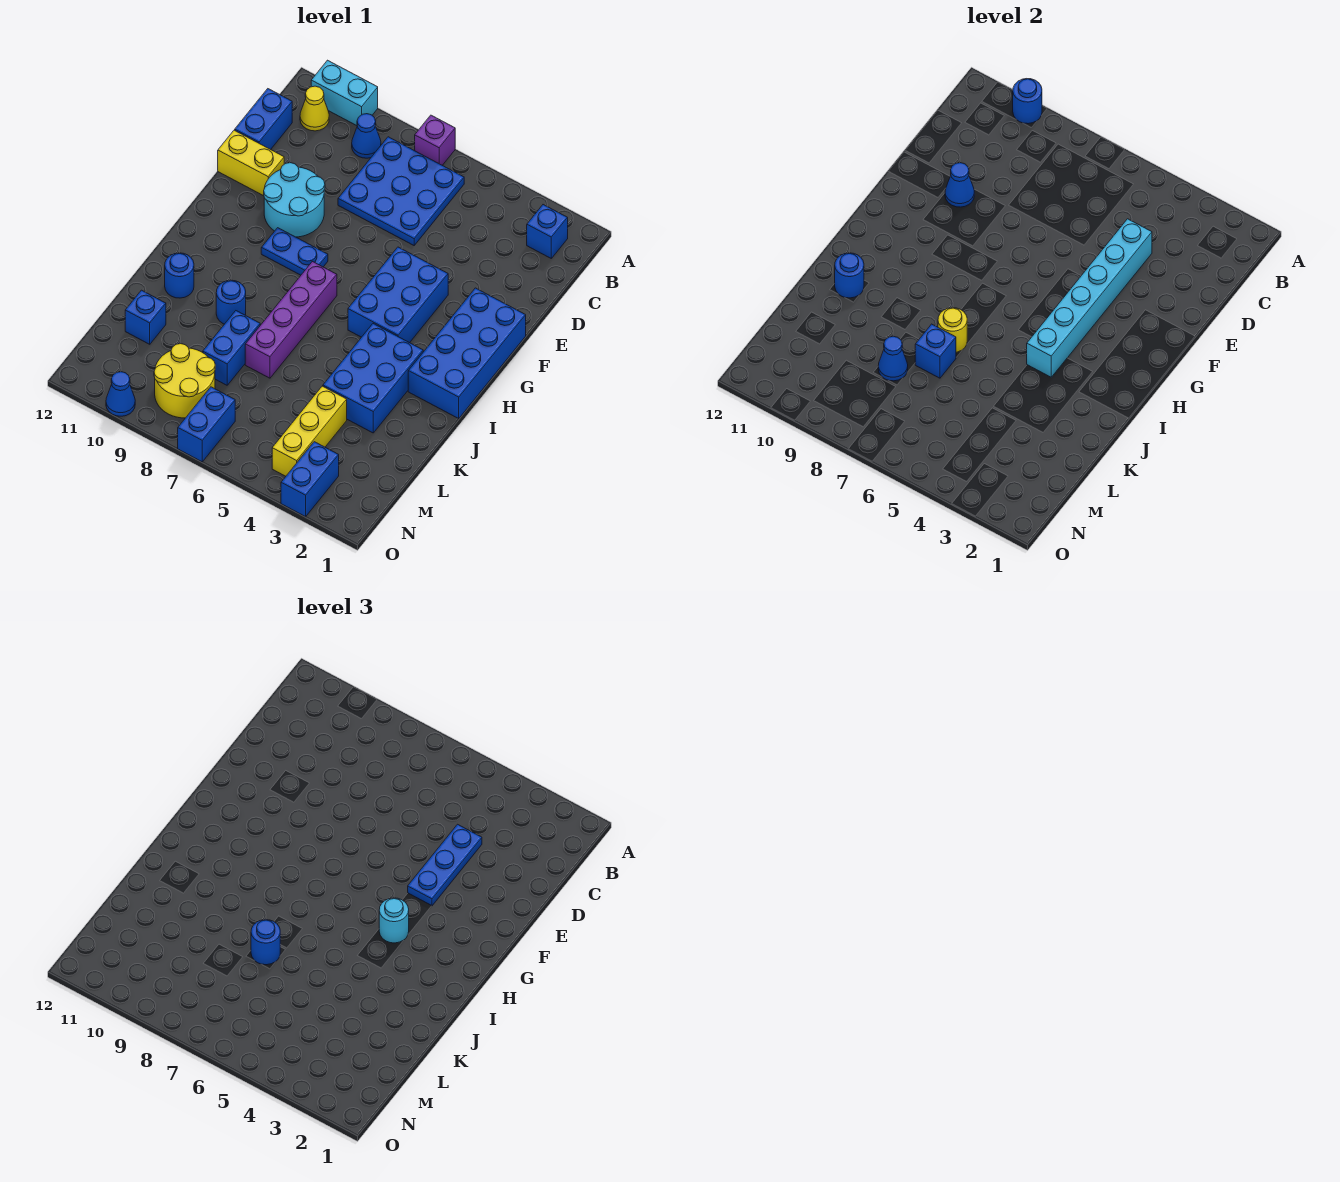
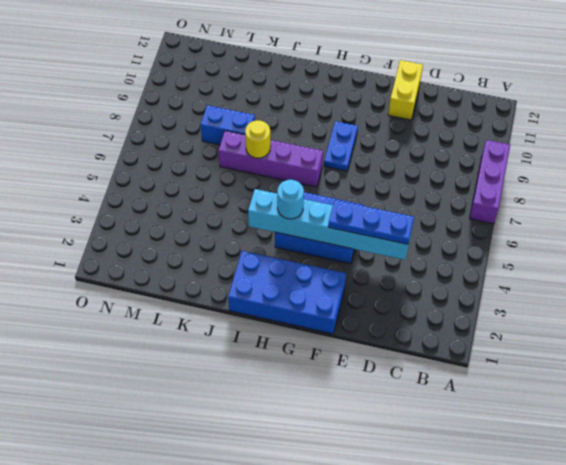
purple brick A7:A9 level 1 -> purple brick A7 level 1
none -> cyan brick A10:A11 level 1
none -> blue brick B2 level 1
none -> blue plate B6:D8 level 1
none -> blue cone B9 level 1

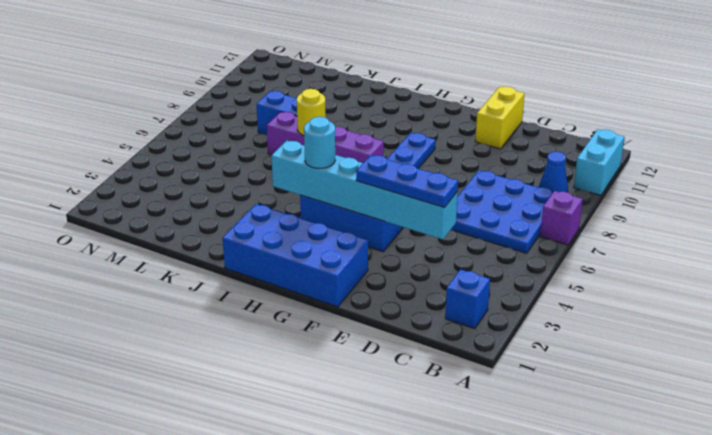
none -> yellow cone B11 level 1
none -> blue brick C12:D12 level 1
none -> cyan round brick E9:F10 level 1
none -> blue brick I3:K4 level 1

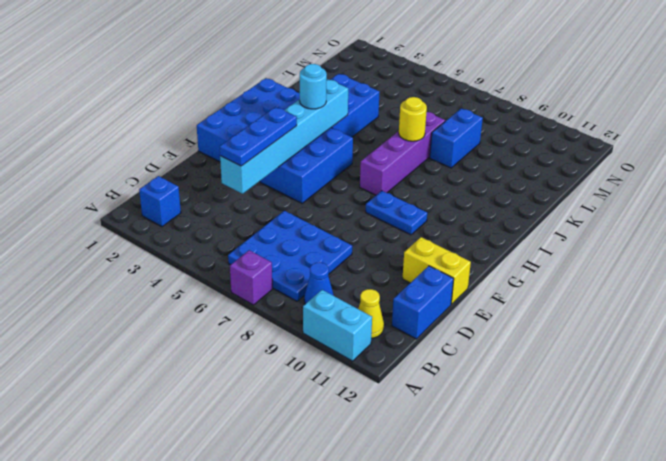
none -> cyan round brick E9:F10 level 1
none -> blue round brick J9 level 1
none -> blue round brick J11 level 1
none -> yellow brick L4:N4 level 1

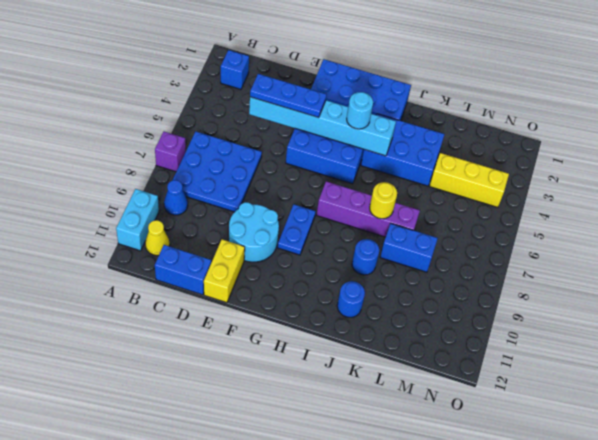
none -> blue brick L11 level 1
none -> yellow round brick M8:N9 level 1
none -> blue brick N3:O3 level 1
none -> blue brick N7:O7 level 1

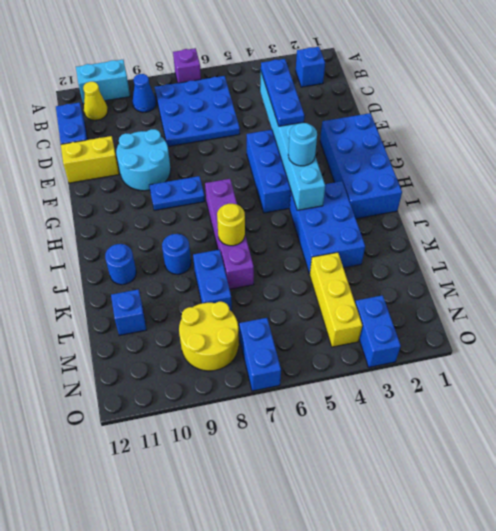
none -> blue cone O10 level 1
none -> blue round brick A10 level 2
none -> blue cone E10 level 2
none -> blue round brick J11 level 2

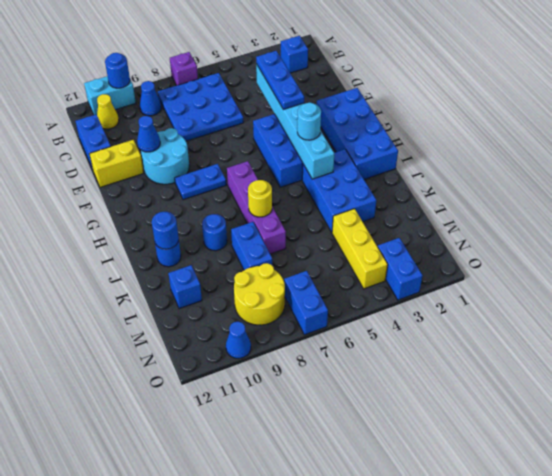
none -> blue brick K7 level 2
none -> blue cone L8 level 2
none -> blue round brick K7 level 3

